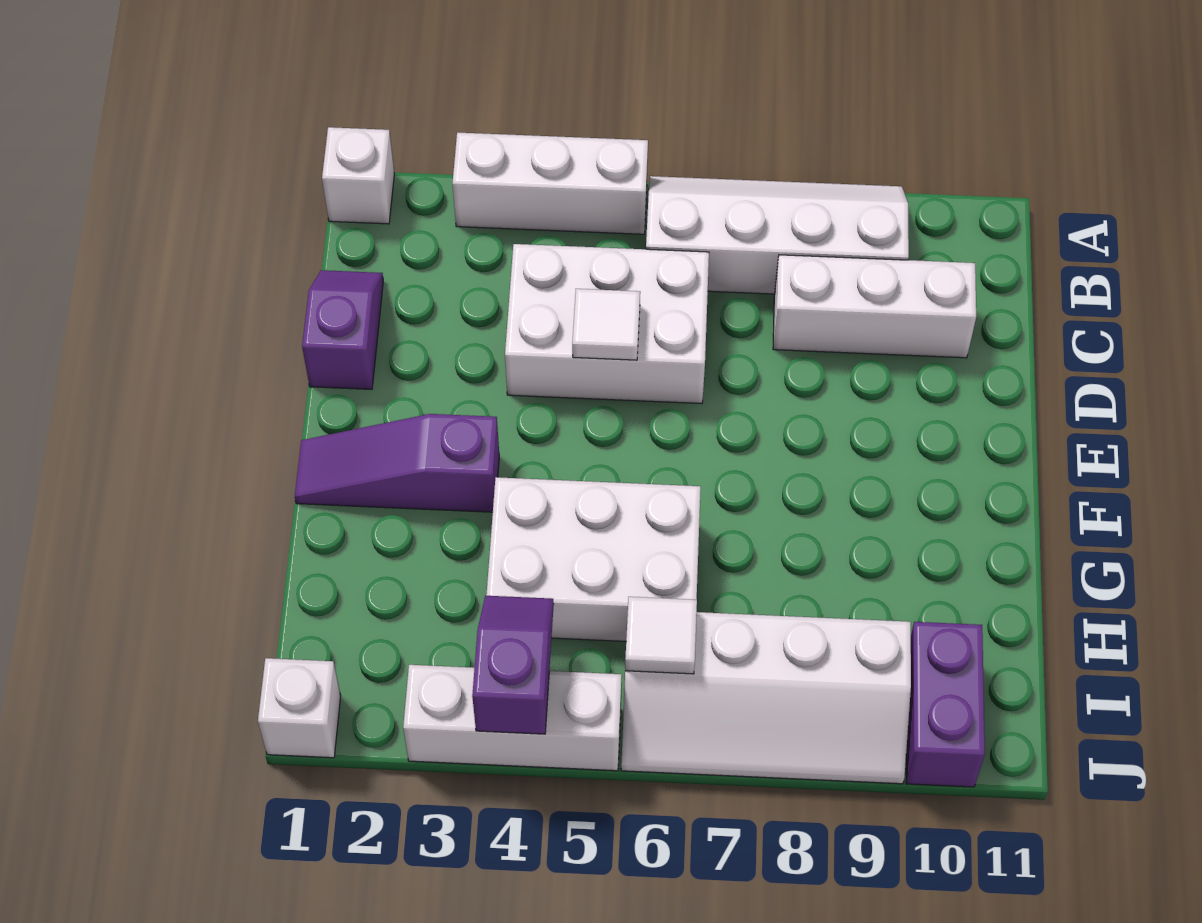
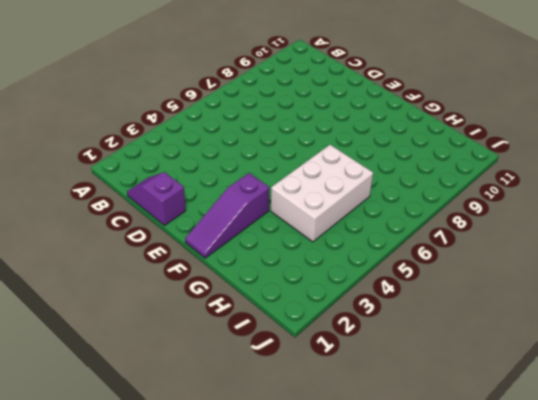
none -> white brick A1 level 1
none -> white brick A3:A5 level 1
none -> white slope A6:B9 level 1 top B

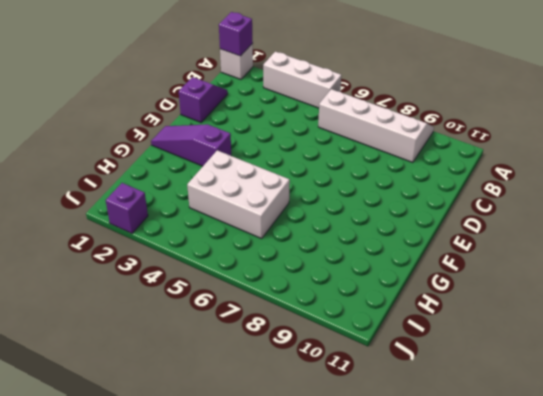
purple brick A1 level 2 -> none
purple brick J2 level 1 -> none
none -> white brick C4:D6 level 1
none -> white brick C8:C10 level 1
none -> white slope I6:J9 level 1 top I

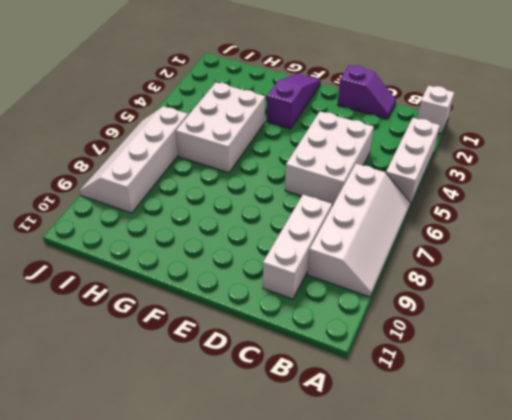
none -> purple brick I10:J10 level 1
none -> white brick J1 level 1
none -> white brick J3:J5 level 1

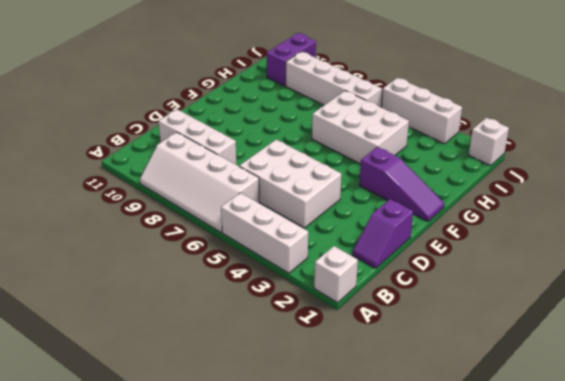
none -> white tile D5 level 2
none -> purple slope I4:J4 level 2 top J
none -> white tile I6 level 2

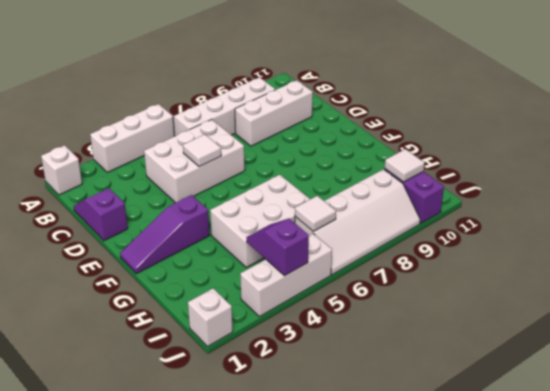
white tile I10 level 2 -> none

